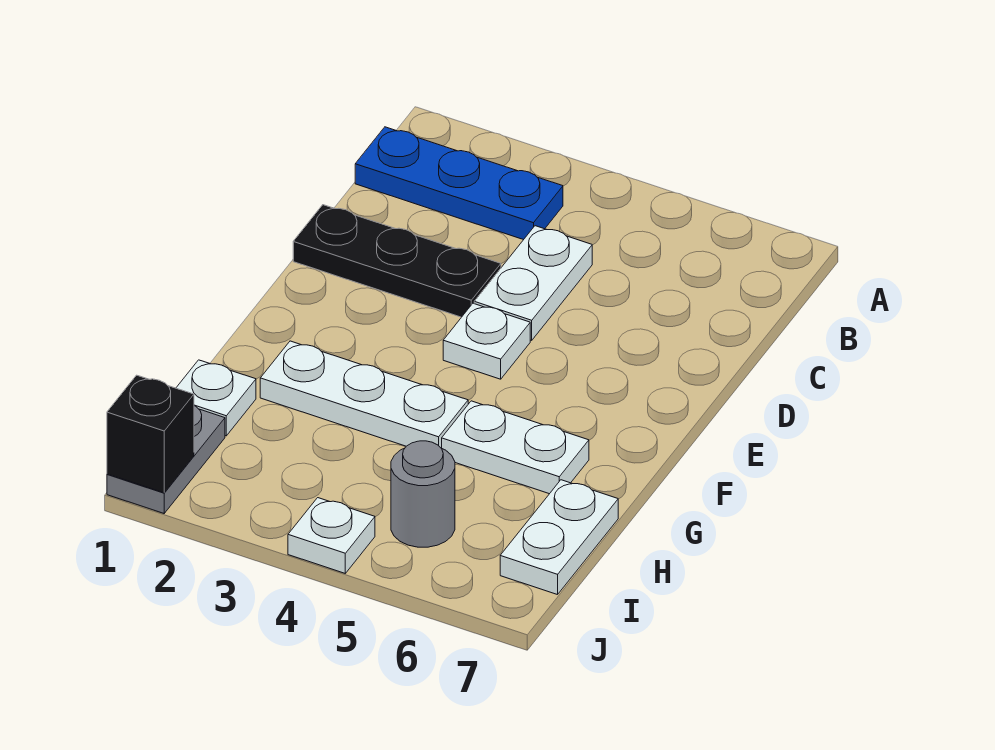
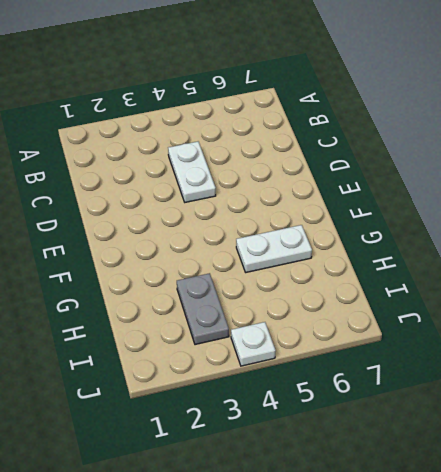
grey plate H3:I3 level 1 -> grey plate I1:J1 level 1
none -> blue plate B1:B3 level 1
none -> black plate D1:D3 level 1
none -> white plate E4 level 1

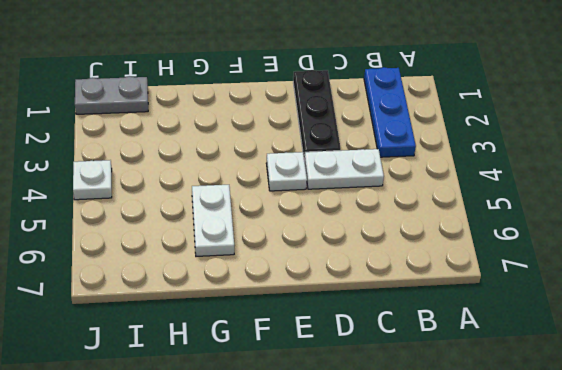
none -> white plate G2:G4 level 1
none -> white plate H1 level 1
none -> white plate H7:I7 level 1

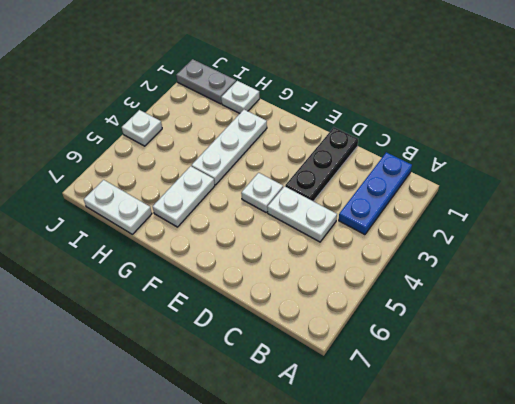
none -> grey round brick I5 level 1
none -> black brick J1 level 2

